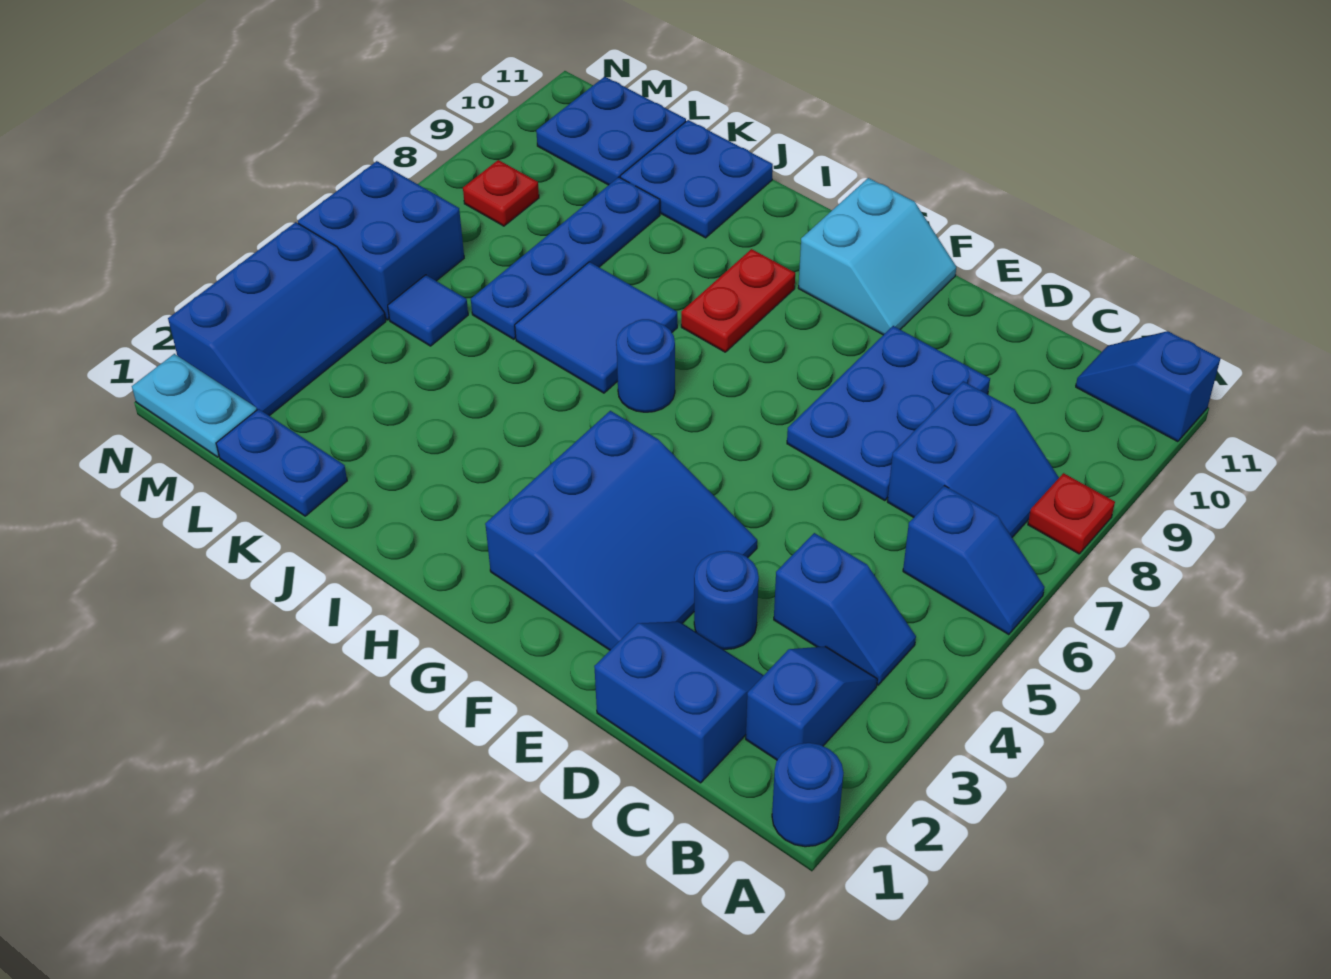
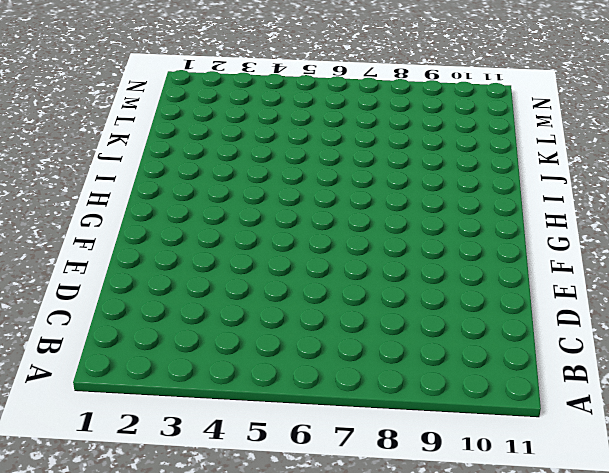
none -> blue round brick A1 level 1
none -> blue slope A6:B6 level 1 top B
none -> red plate A8 level 1

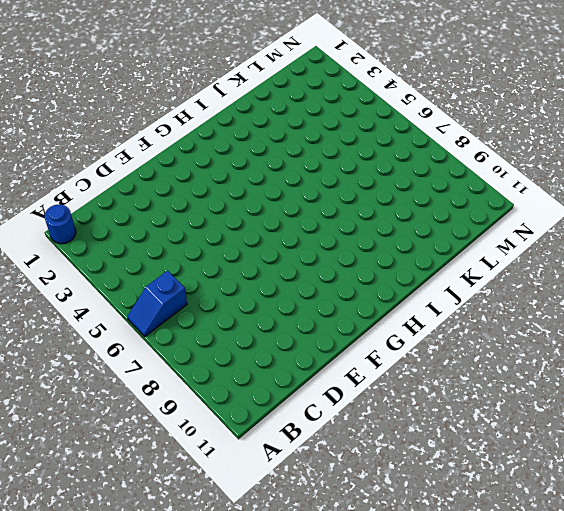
none -> red plate A8 level 1
none -> blue slope A11:B11 level 1 top A
none -> blue slope B2:B3 level 1 top 2

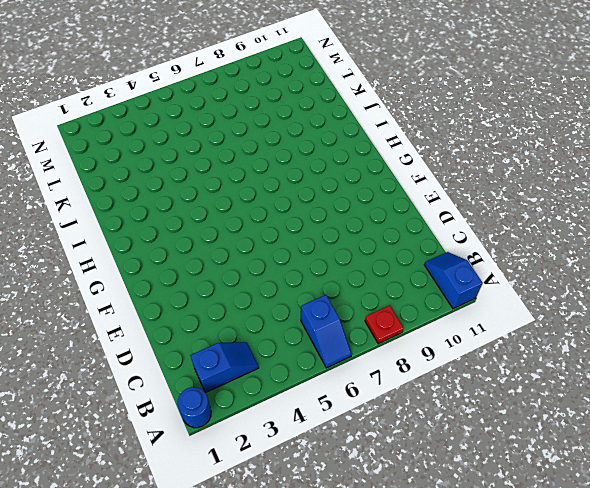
none -> blue slope B4:C4 level 1 top C
none -> blue slope B7:C8 level 1 top C
none -> blue slope C1:D2 level 1 top 1

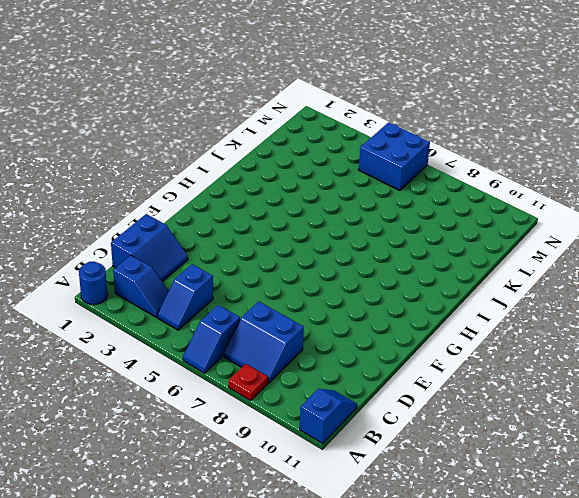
none -> blue round brick D3 level 1
none -> blue plate D7:E9 level 1
none -> blue slope E2:G4 level 1 top G

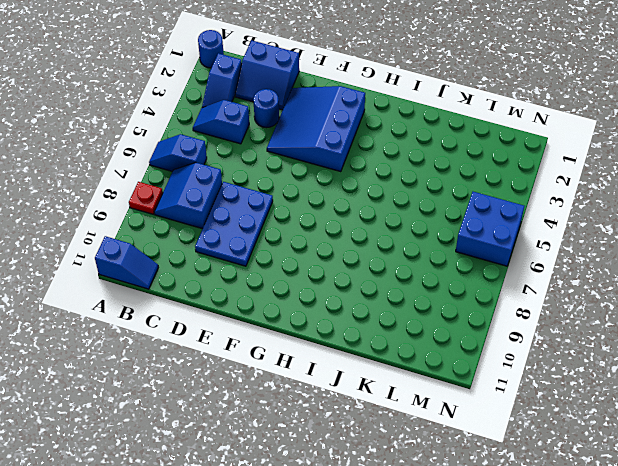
none -> cyan slope F10:G11 level 1 top G
none -> blue round brick H6 level 1
none -> red plate H8:H9 level 1

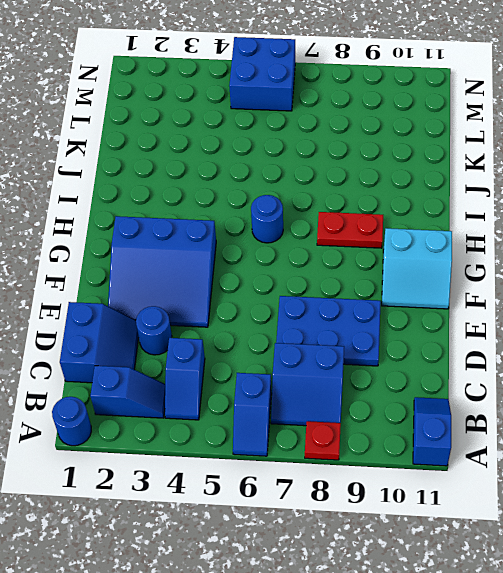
none -> blue tile I6:J7 level 1
none -> blue plate J10:K11 level 1
none -> blue plate K1:L1 level 1

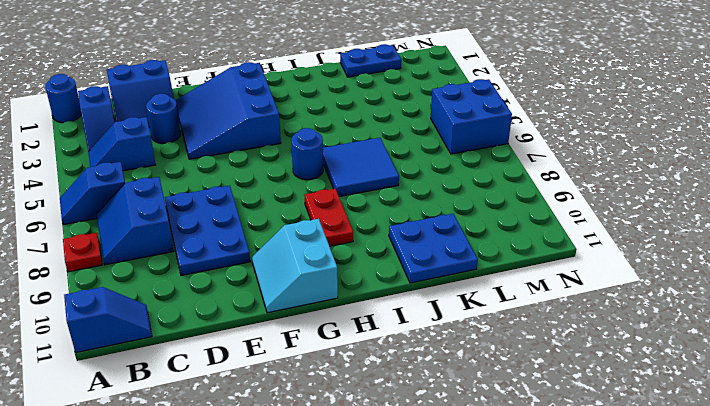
none -> blue plate K6:K9 level 1
none -> blue tile L5 level 1
none -> blue plate L10:M11 level 1

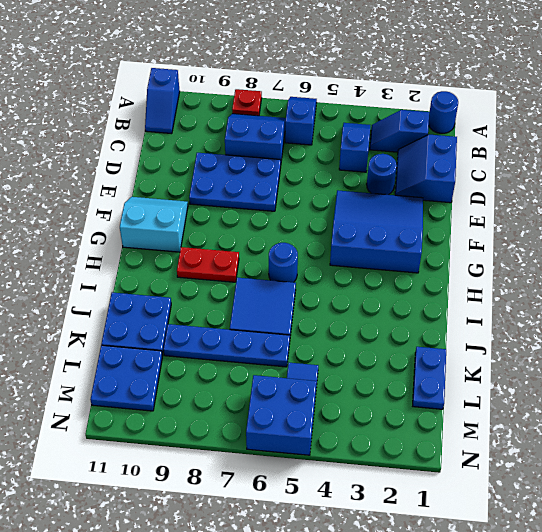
none -> cyan plate M1:N1 level 1
none -> blue slope M2:N4 level 1 top N
none -> red plate M8 level 1

